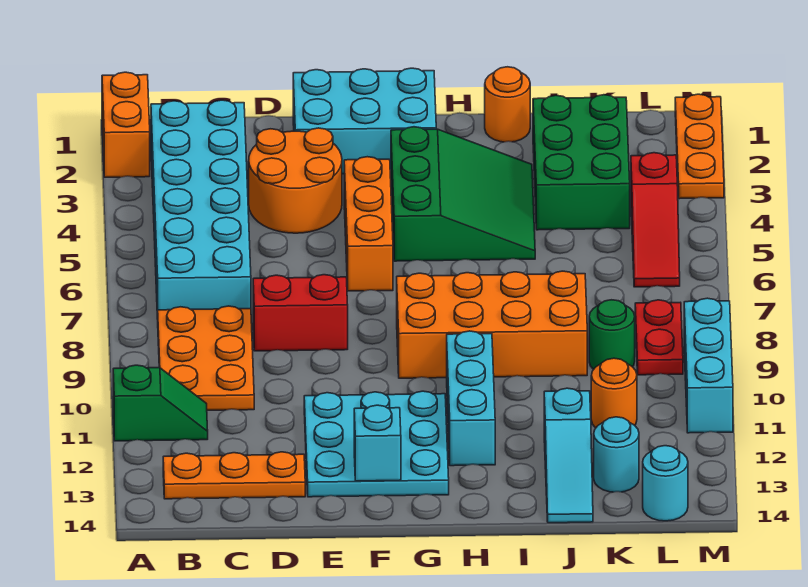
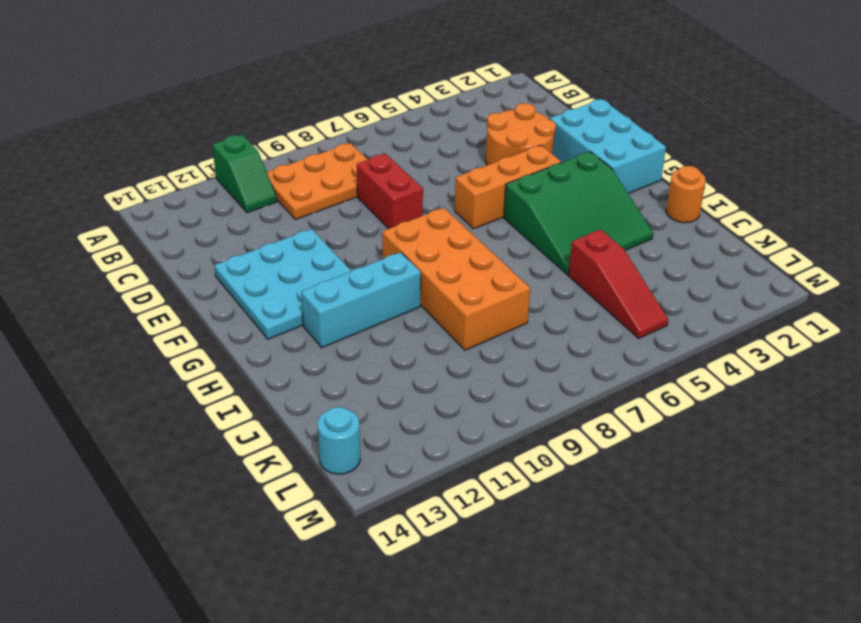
red slope J5:L5 level 1 top J -> red slope L4:L6 level 1 top 4
none -> orange brick A1:A2 level 1
none -> cyan brick B2:C7 level 1
none -> orange plate B13:D13 level 1

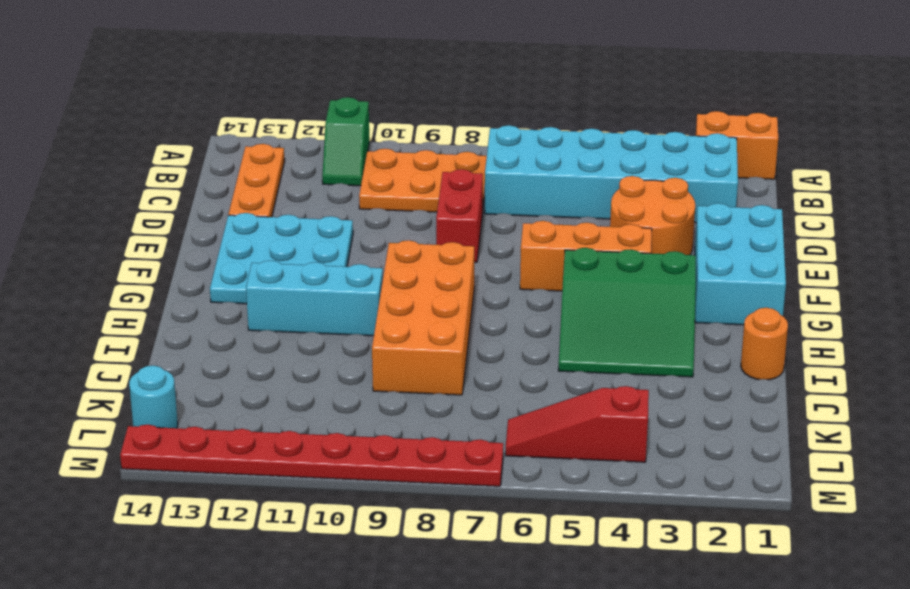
red plate M7:M14 level 1 -> cyan brick M9:M11 level 1
none -> green brick J2:K4 level 1
none -> cyan slope J12:J14 level 1 top 12
none -> green round brick K9 level 1

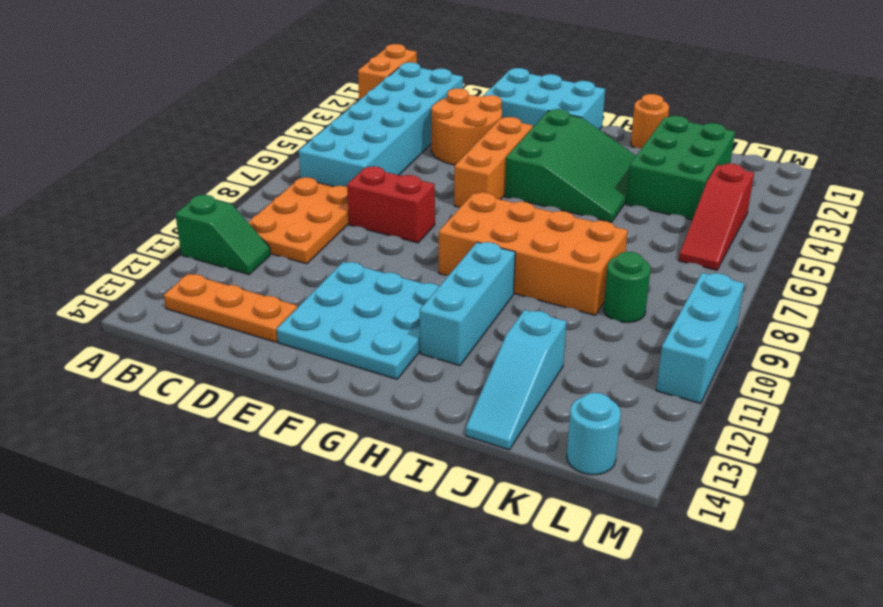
none -> orange round brick K11 level 1
none -> cyan round brick K13 level 1
none -> red plate L8:L9 level 1

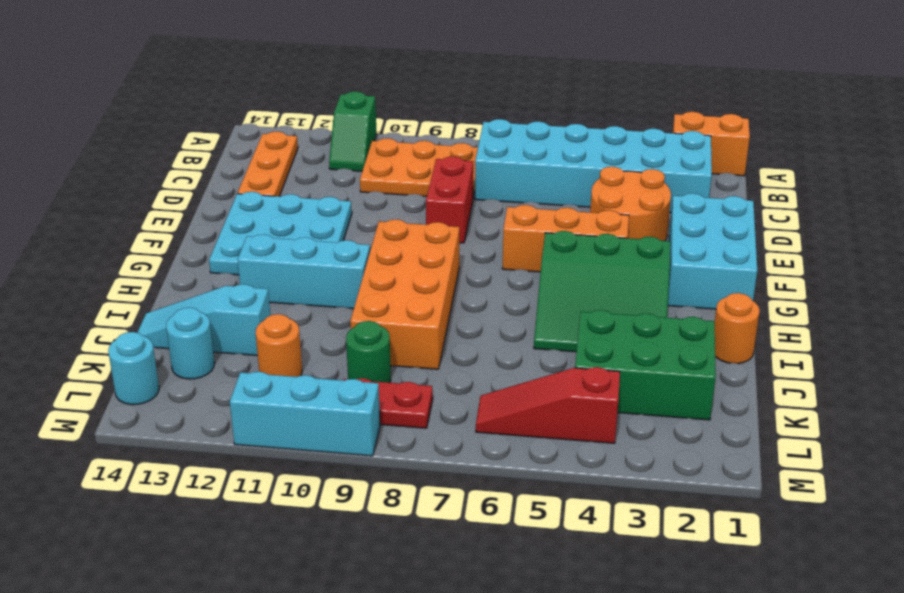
none -> orange plate M1:M3 level 1
none -> cyan brick F13 level 2

